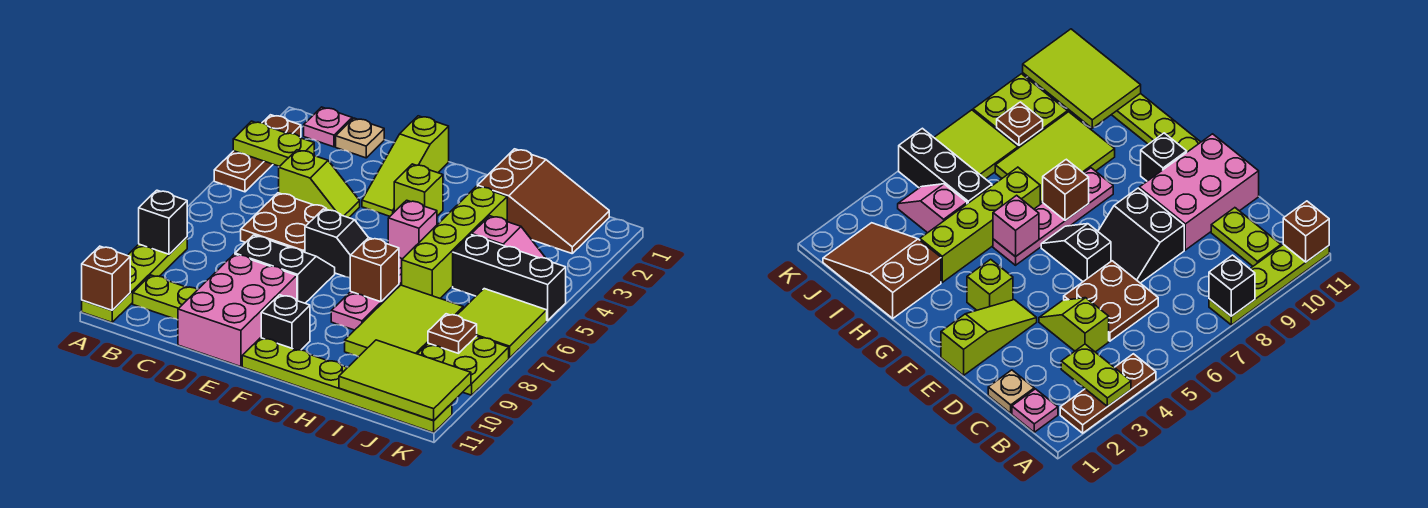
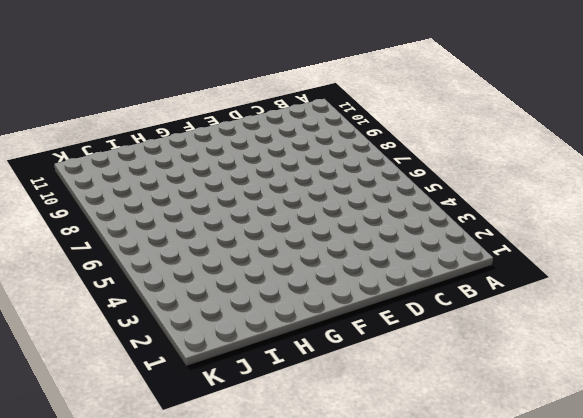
none -> brown plate A2:A4 level 1
none -> lime plate A8:A11 level 1
none -> pink plate B1 level 1

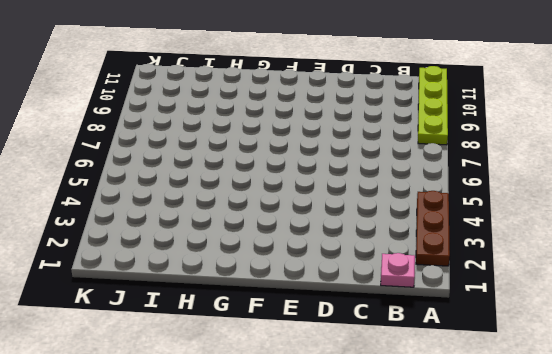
none -> lime plate B10:C10 level 1
none -> tan plate C1 level 1
none -> lime slope C4:D4 level 1 top C

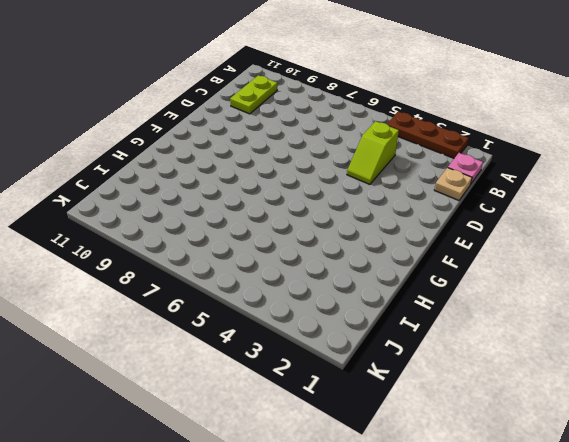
none -> lime plate A8:A11 level 1
none -> brown plate C5:D6 level 1
none -> black slope D7:E8 level 1 top 8

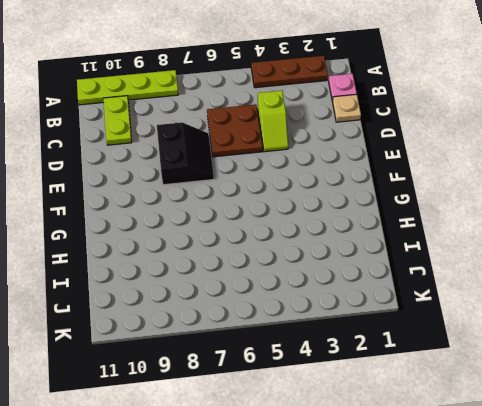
none -> pink brick D9:E11 level 1
none -> lime slope E1:E3 level 1 top 1
none -> black slope E6:F6 level 1 top E

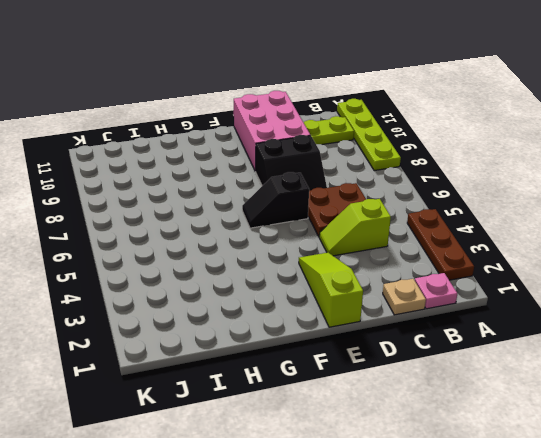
none -> lime brick F3 level 1
none -> black brick F10 level 1
none -> lime plate F11:K11 level 1

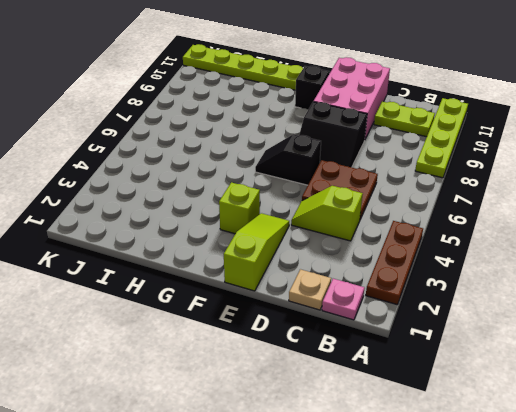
none -> pink plate G5:G8 level 1
none -> brown slope H1:J2 level 1 top H
none -> lime brick H3:H6 level 1

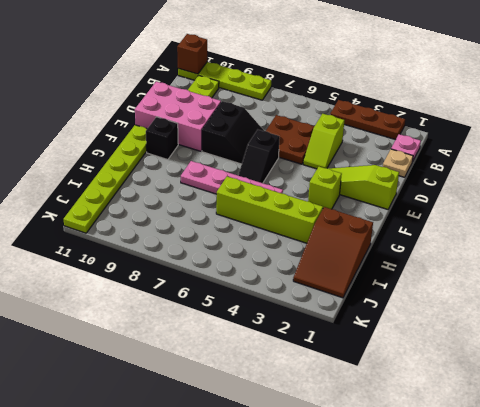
none -> lime tile H7:I9 level 1
none -> pink slope I4:J4 level 1 top I
none -> black brick I5:K5 level 1

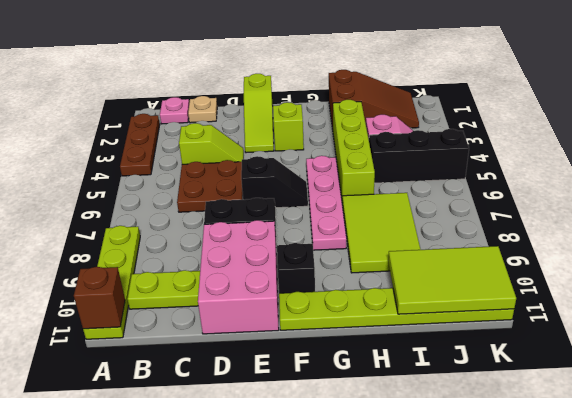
none -> lime tile J6:K7 level 1
none -> lime plate J8:K9 level 1
none -> lime plate A3:B3 level 2

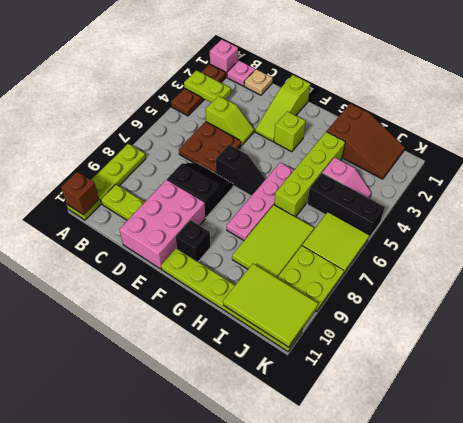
pink brick A1 level 1 -> pink brick G5 level 2
none -> black brick A8 level 2
none -> brown brick G7 level 2
none -> brown plate J8 level 2

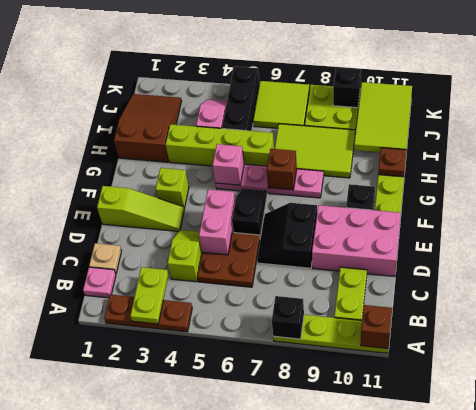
pink brick D5:E5 level 2 -> none
brown plate H11 level 2 -> brown plate J8 level 2
black brick K9 level 2 -> none

